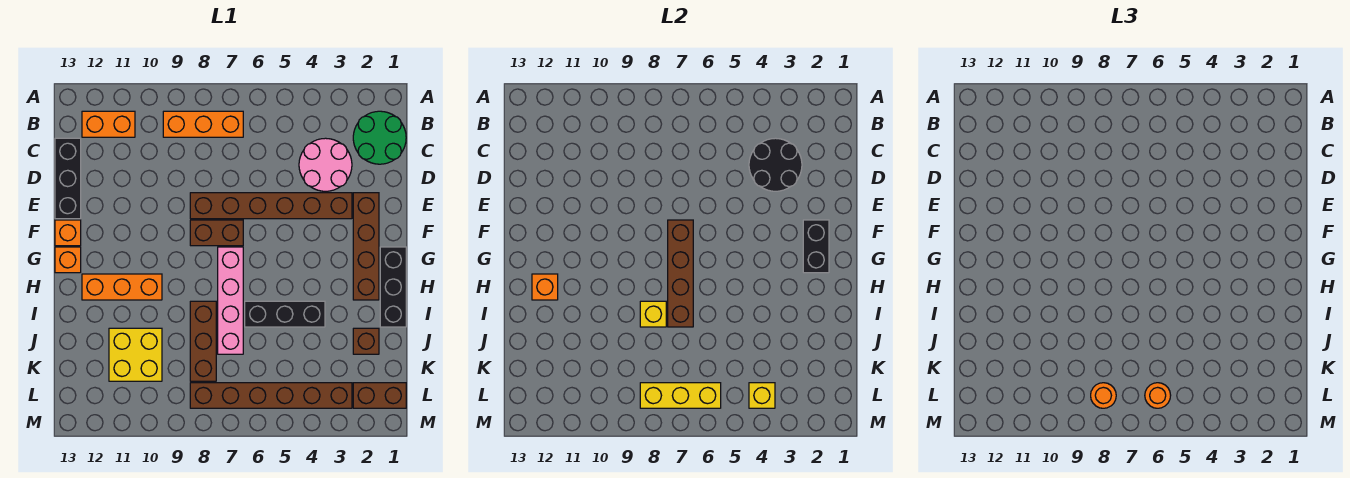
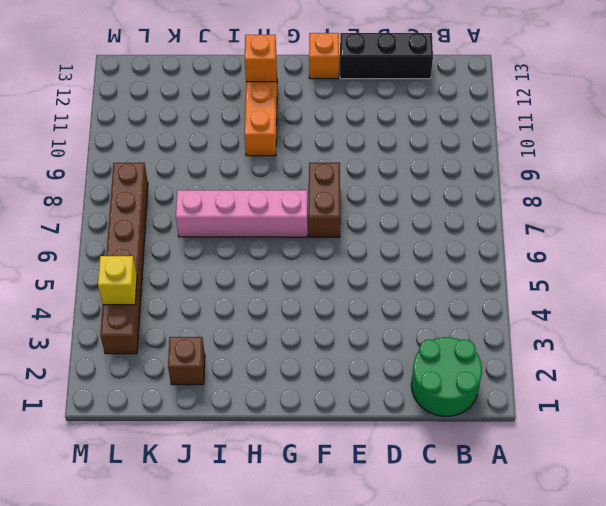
none -> orange brick B7:B9 level 1
none -> orange brick B11:B12 level 1
none -> pink round brick C3:D4 level 1

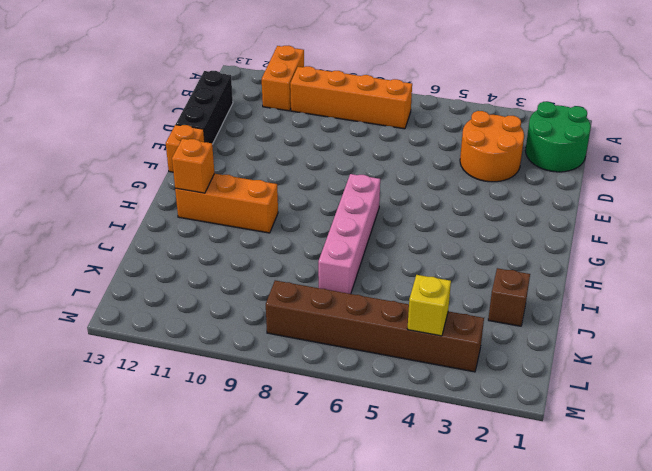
orange brick A11:B11 level 1 -> orange brick B11:B12 level 1
orange brick B7:B10 level 1 -> orange brick B7:B9 level 1
orange round brick C3:D4 level 1 -> pink round brick C3:D4 level 1
none -> brown brick E2:H2 level 1
none -> brown brick E3:E8 level 1
none -> brown brick F7:F8 level 1

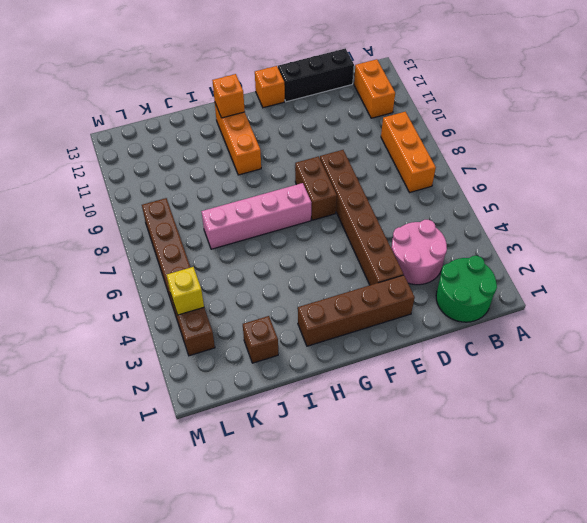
none -> black brick G1:I1 level 1
none -> orange brick G13 level 1
none -> black brick I4:I6 level 1

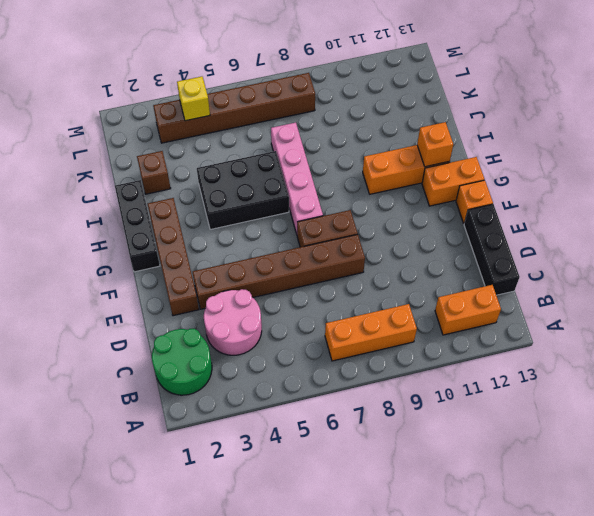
orange brick G12:G13 level 1 -> orange brick G13 level 1
black brick H4:I6 level 1 -> black brick I4:I6 level 1
none -> brown brick I8:K8 level 1
none -> yellow brick J10:K11 level 1
none -> brown brick L1:L2 level 1

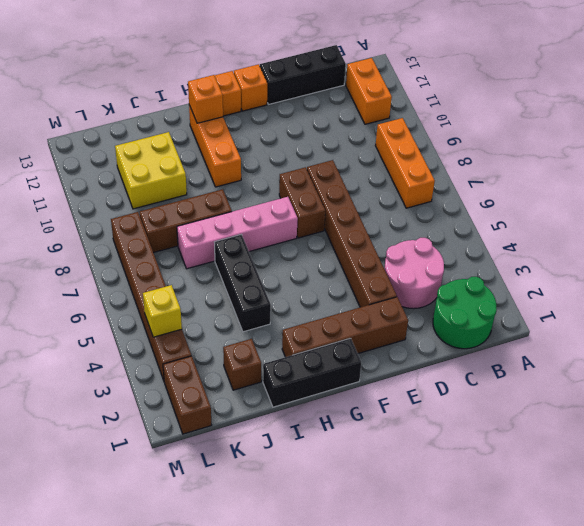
none -> black round brick C3:D4 level 2
none -> black brick F2:G2 level 2
none -> brown brick F7:I7 level 2

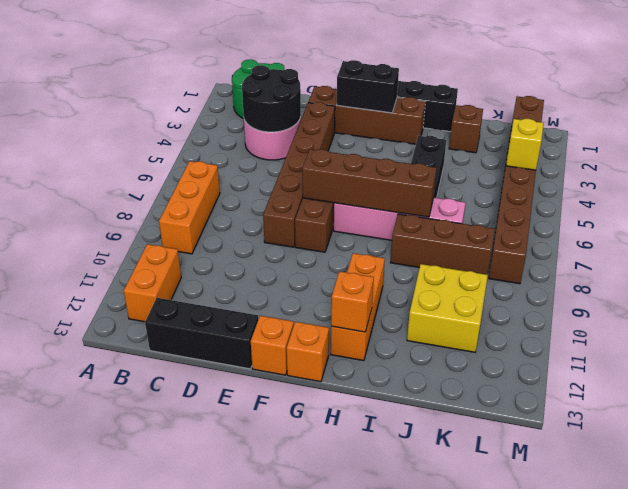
none -> yellow brick I8 level 2
none -> yellow brick L6:L8 level 2
none -> orange round brick L6 level 3

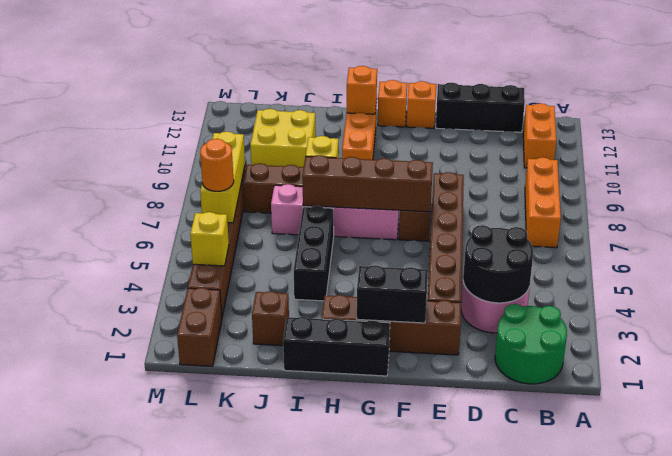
none -> orange round brick L8 level 3

